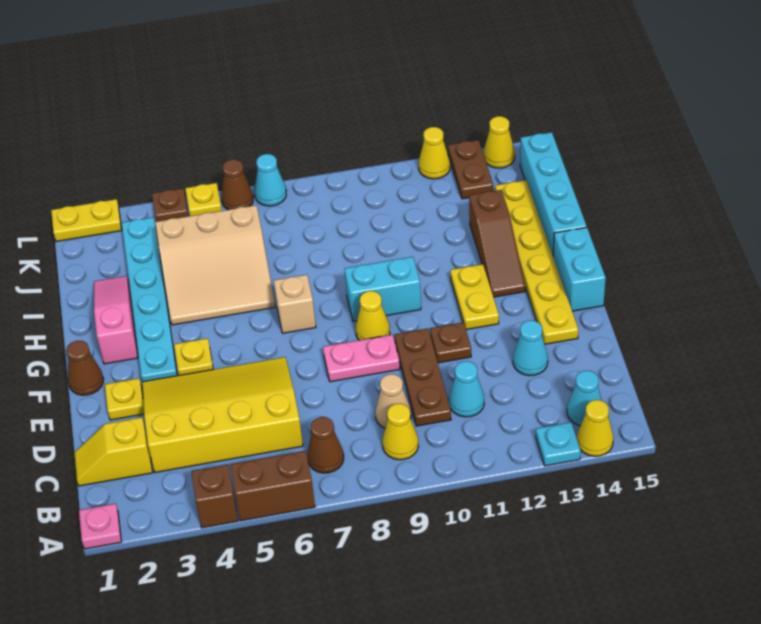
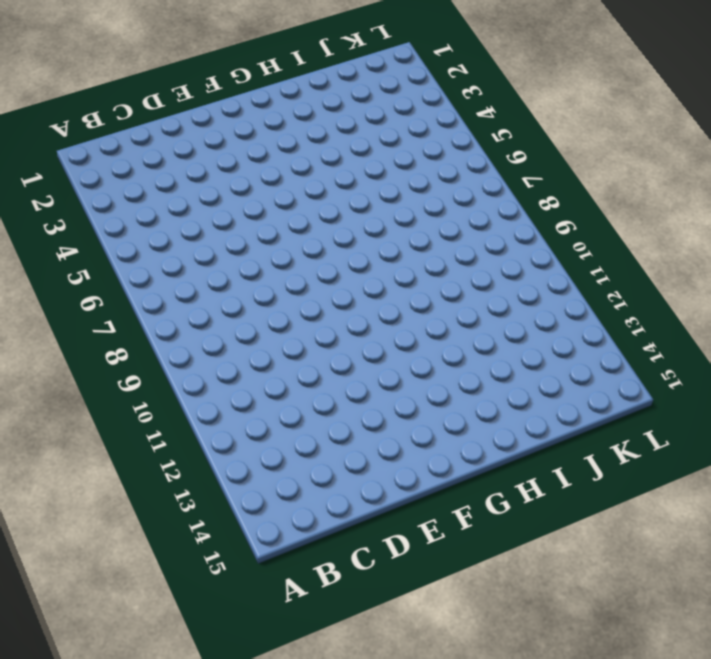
none -> pink plate A1 level 1
none -> brown brick A4 level 1
none -> brown brick A5:A6 level 1
none -> cyan plate A13 level 1

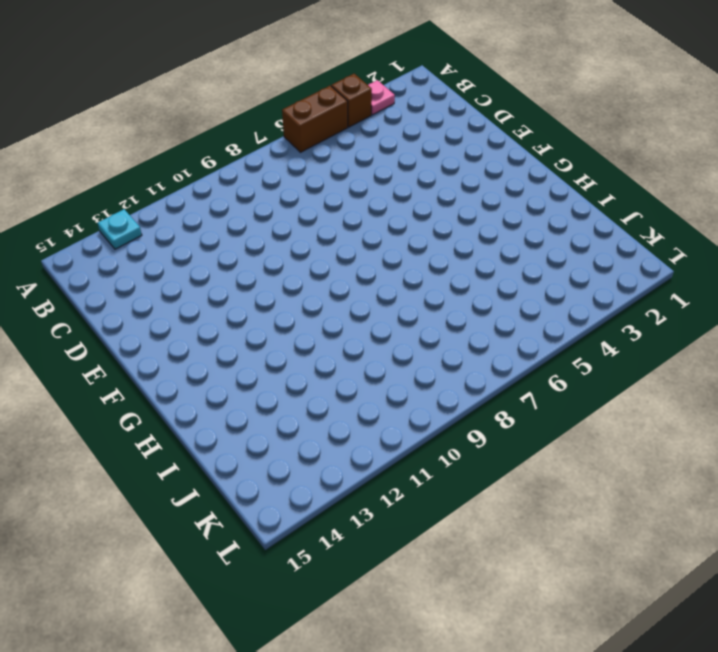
pink plate A3 level 1 -> pink plate A1 level 1
none -> yellow cone A14 level 1
none -> brown cone B7 level 1
none -> yellow cone B9 level 1
none -> cyan cone B14 level 1

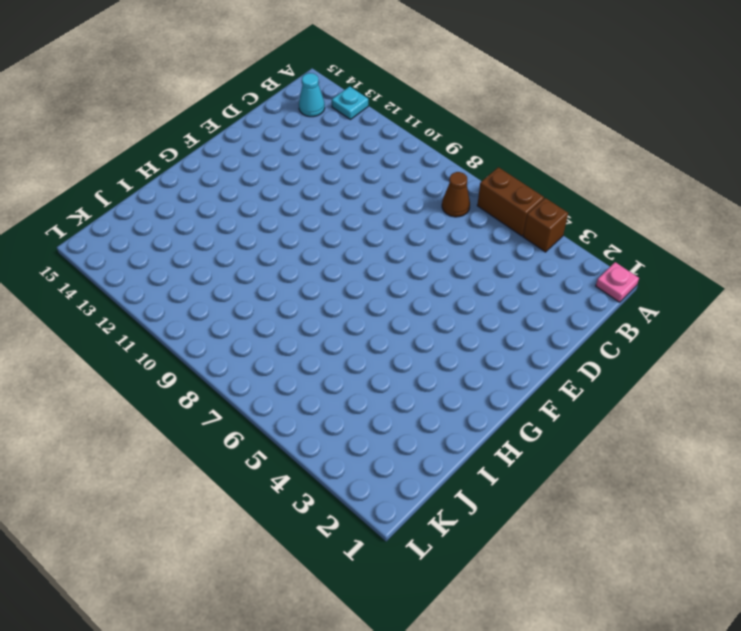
none -> yellow cone A14 level 1
none -> yellow cone B9 level 1
none -> yellow slope C1:C2 level 1 top 2
none -> yellow slope C3:E6 level 1 top C

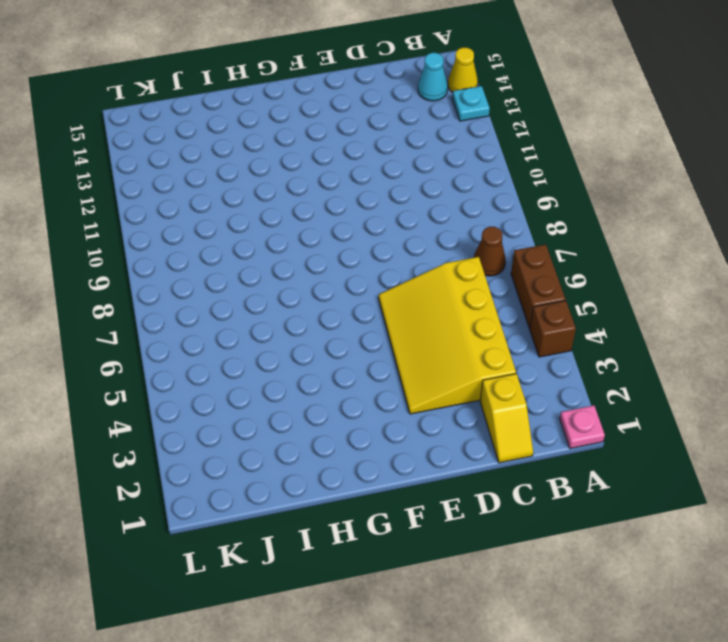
none -> yellow cone B9 level 1
none -> tan cone C9 level 1
none -> brown plate C10:E10 level 1
none -> cyan cone C11 level 1

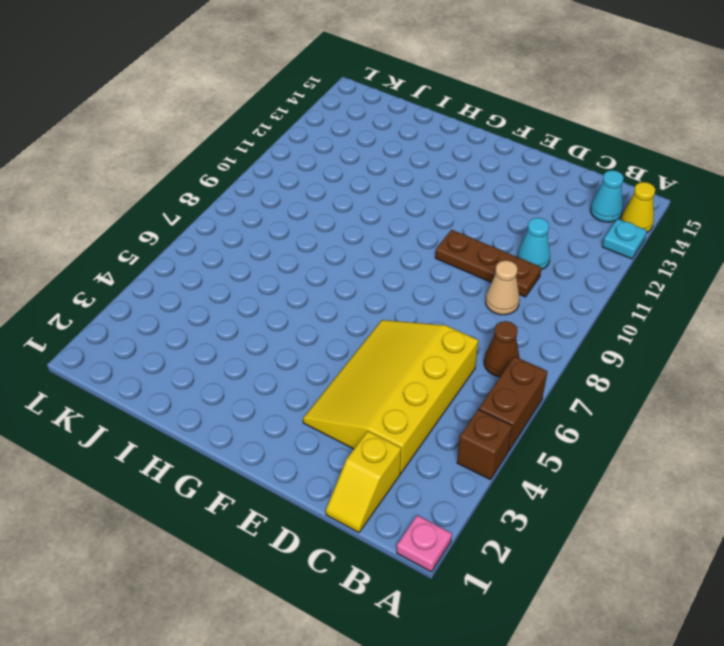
none -> yellow cone B9 level 1
none -> cyan cone D13 level 1
none -> yellow plate E2 level 1
none -> pink plate E8:E9 level 1

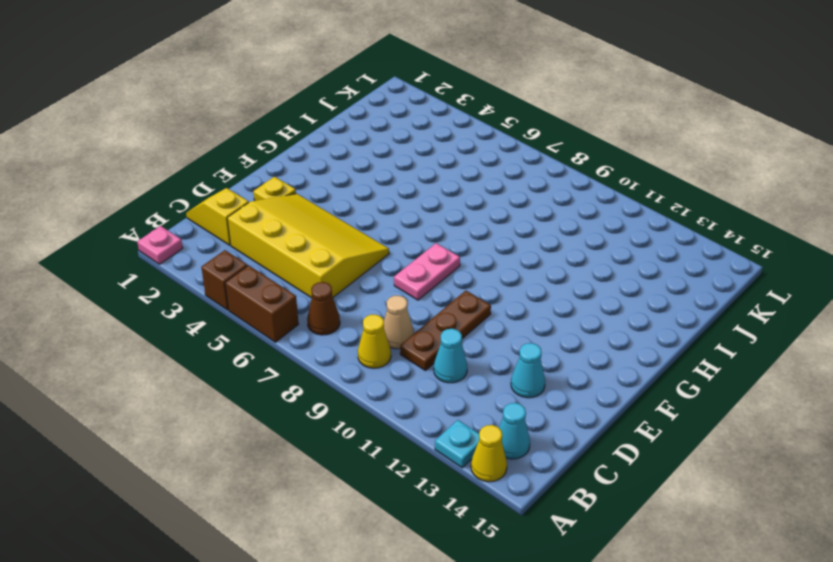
pink plate E8:F8 level 1 -> pink plate E8:E9 level 1
none -> brown plate E11 level 1
none -> yellow plate E14:J14 level 1
none -> brown cone F1 level 1
none -> cyan plate F3:K3 level 1

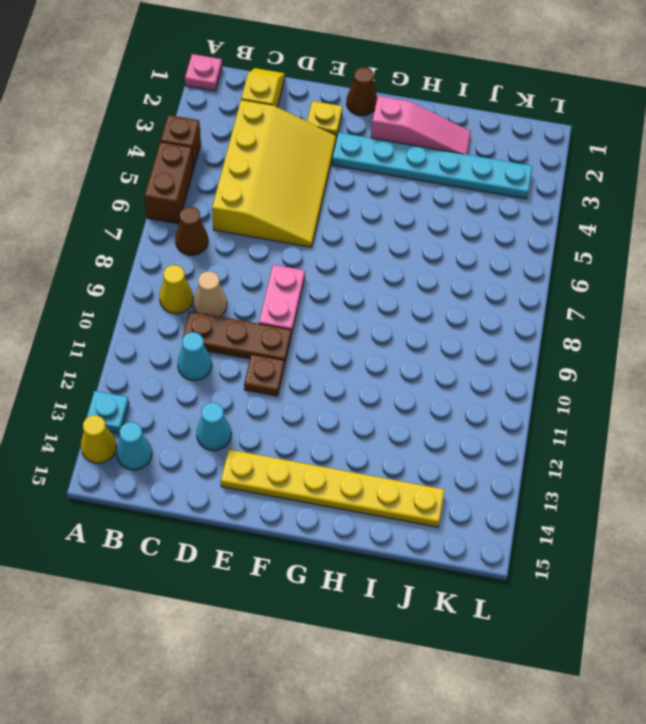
none -> yellow plate F4 level 1
none -> yellow cone F9 level 1
none -> yellow plate F12:G12 level 1
none -> cyan brick F15:G15 level 1

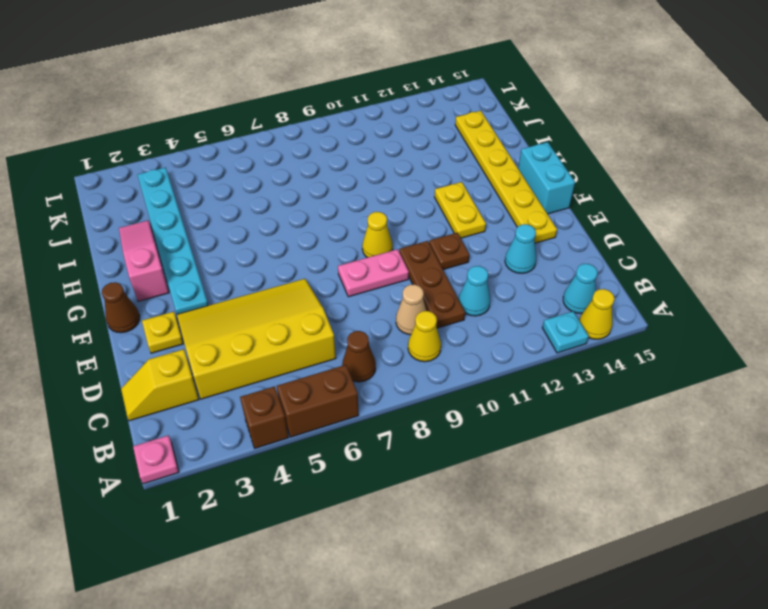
none -> yellow plate F4 level 1
none -> tan brick G7 level 1
none -> cyan brick G9:G10 level 1
none -> brown slope G13:I13 level 1 top I

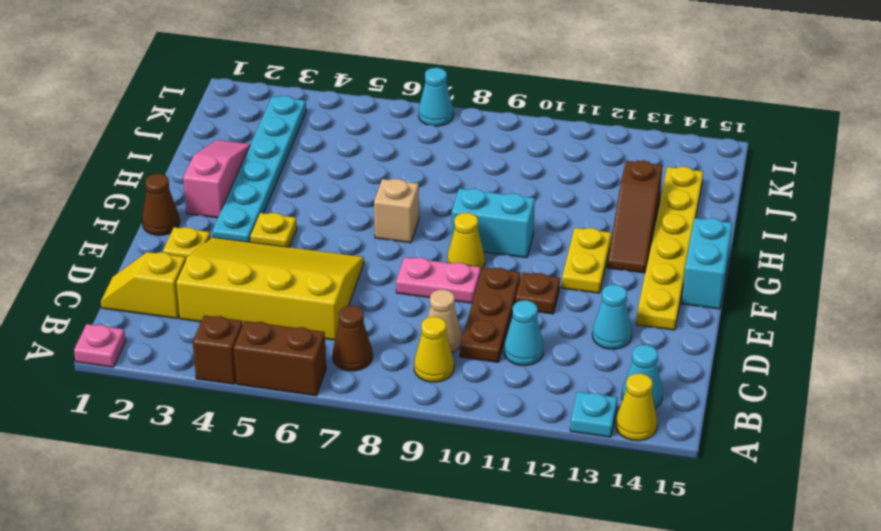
none -> tan slope H4:J6 level 1 top J
none -> cyan brick H15:K15 level 1
none -> brown plate K13:L13 level 1
none -> yellow plate L1:L2 level 1

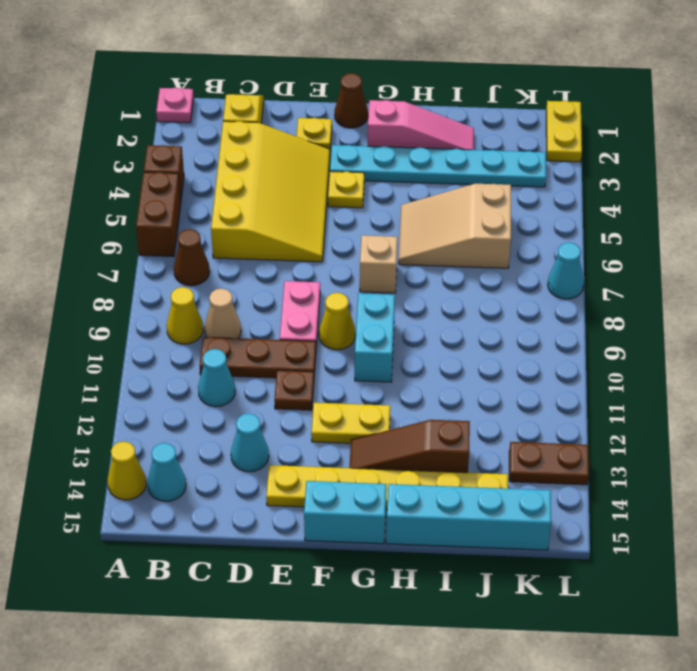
tan slope H5:J6 level 1 top J -> tan slope H4:J6 level 1 top J
none -> cyan plate A13 level 1
none -> brown plate L4 level 1
none -> yellow plate L5 level 1
none -> brown cone L6 level 1

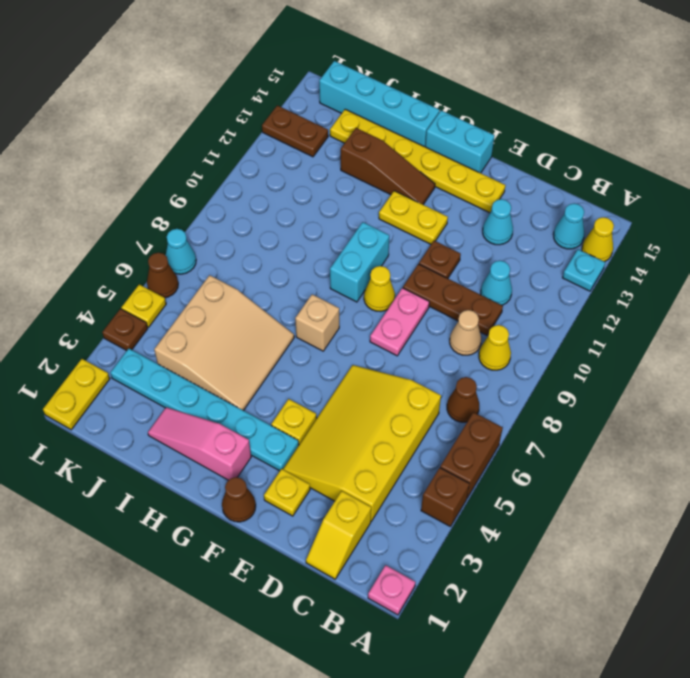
none -> yellow cone L12 level 1
none -> yellow cone L14 level 1

